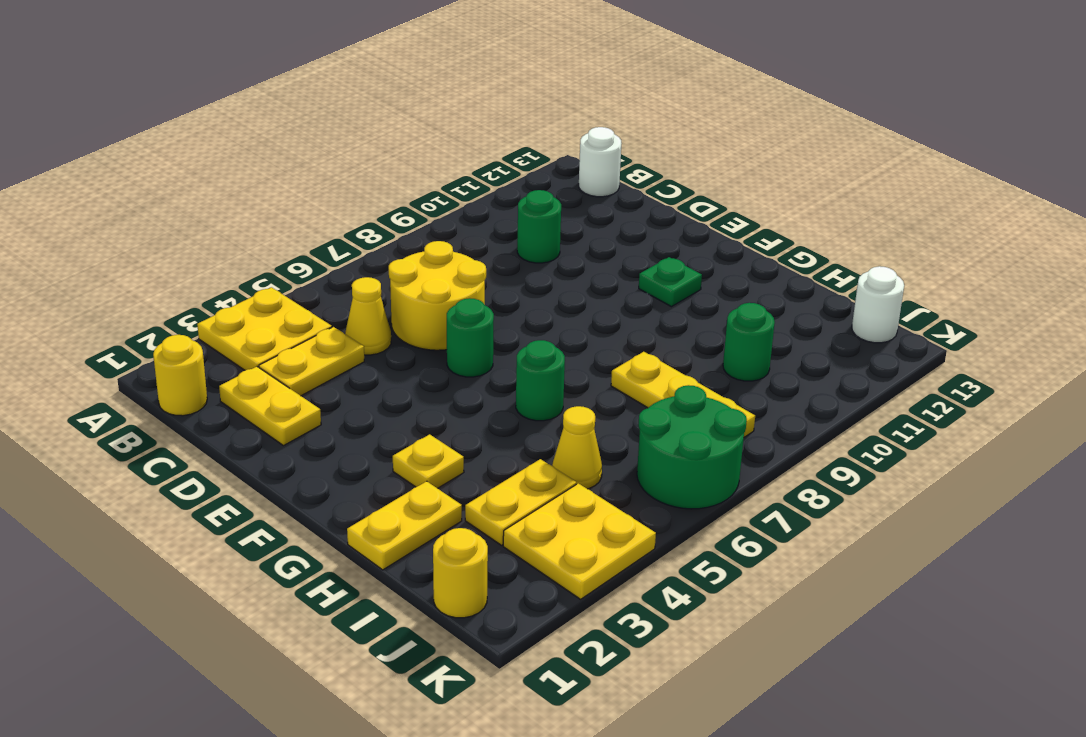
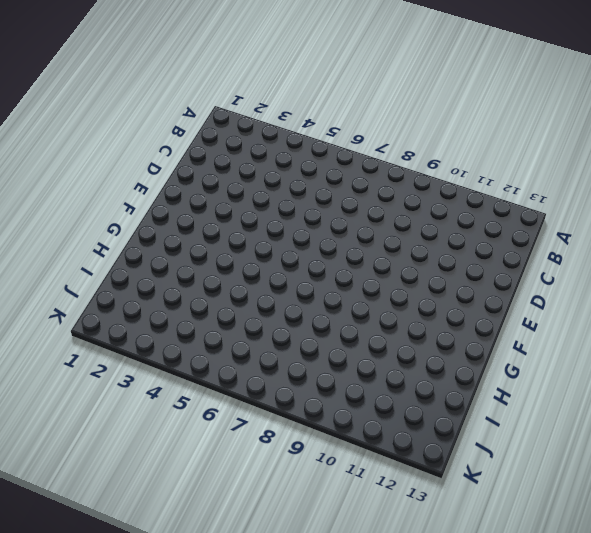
none -> yellow plate A3:B4 level 1
none -> yellow round brick B1 level 1
none -> white round brick B13 level 1

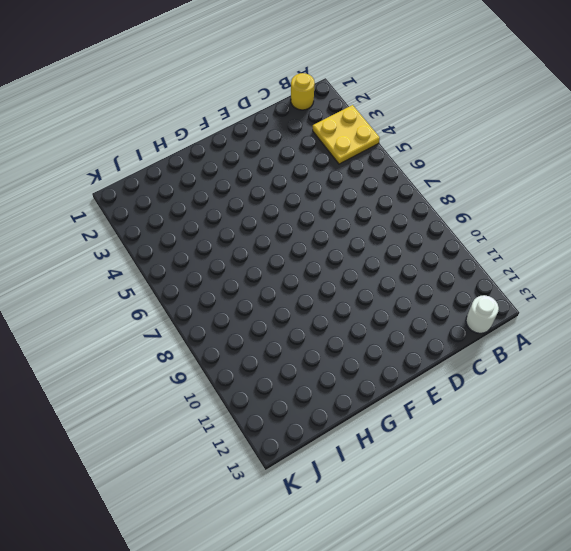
none -> yellow plate C2:D2 level 1
none -> yellow plate C3:C4 level 1
none -> yellow cone C5 level 1

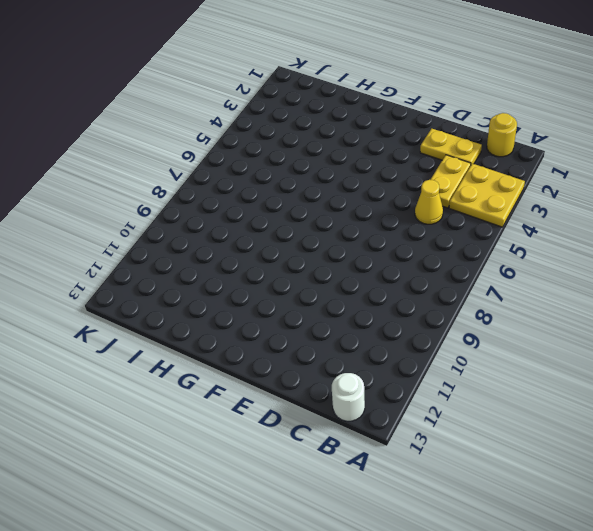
none -> yellow round brick C6:D7 level 1
none -> green round brick C10 level 1
none -> green round brick E6 level 1

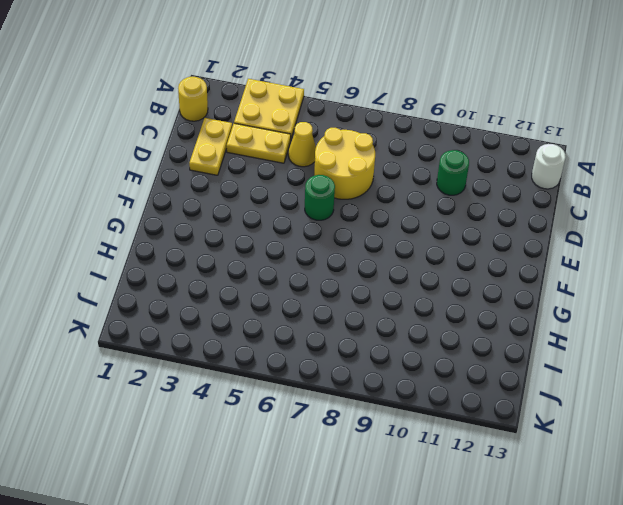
none -> green plate F11 level 1
none -> yellow plate G3 level 1
none -> green round brick G6 level 1

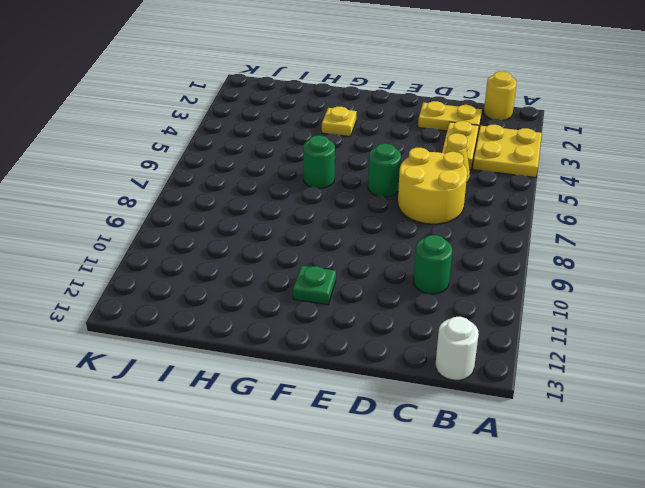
none -> yellow plate H1:H2 level 1
none -> yellow plate H8:J8 level 1
none -> yellow plate I3:I4 level 1

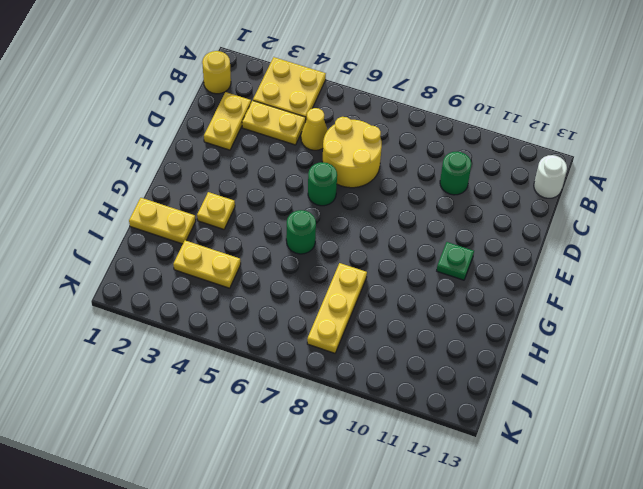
none -> yellow cone I5 level 1
none -> green round brick I10 level 1
none -> yellow round brick J1 level 1

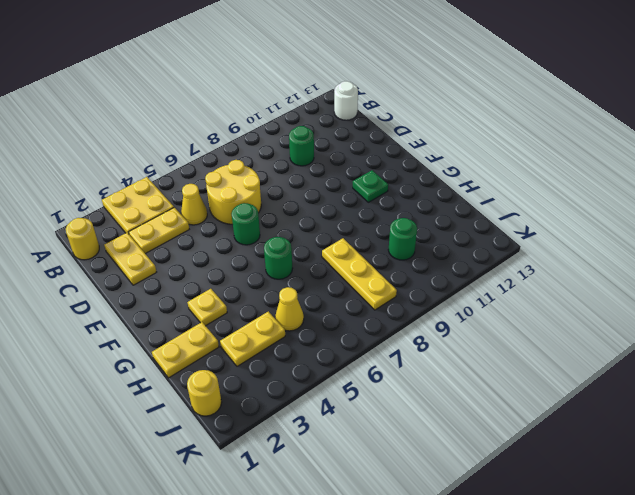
none -> yellow plate J3:K4 level 1
none -> green round brick J6:K7 level 1
none -> white round brick J13 level 1

